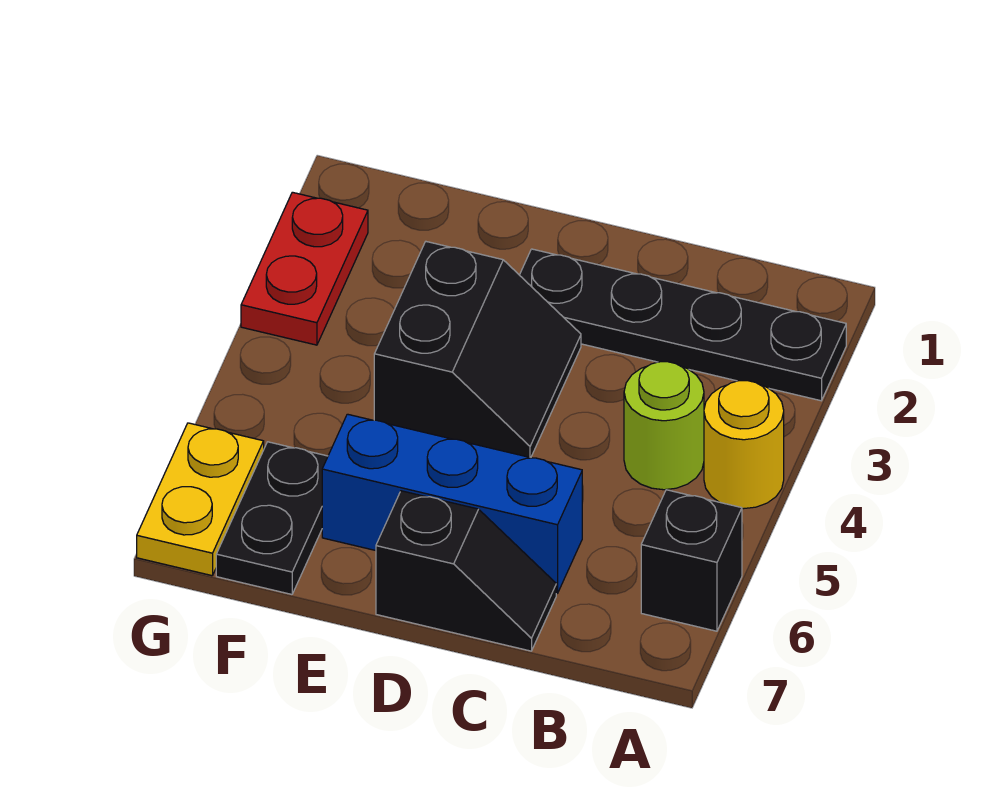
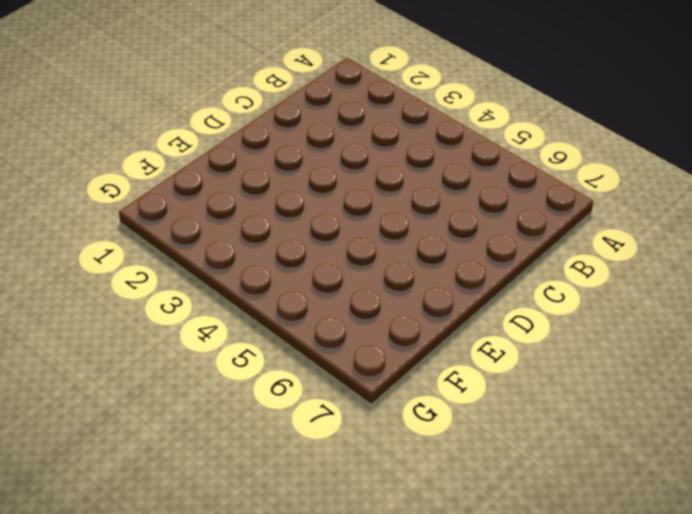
none -> black plate A2:D2 level 1
none -> yellow round brick A4 level 1

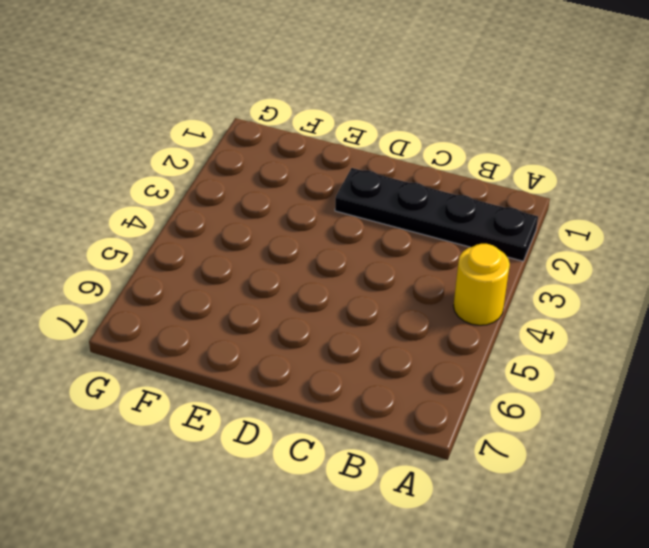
none -> black brick A6 level 1
none -> lime round brick B4 level 1

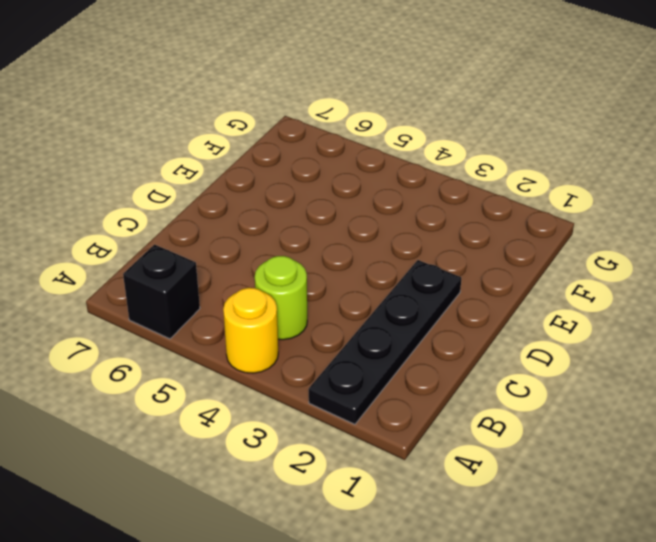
none -> blue brick C6:E6 level 1
none -> black slope C7:D7 level 1 top D

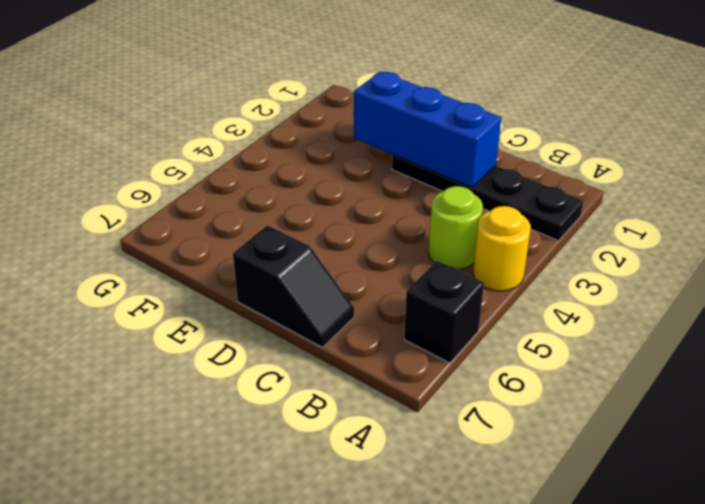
blue brick C2:E2 level 2 -> blue brick C6:E6 level 1
none -> black slope D3:E4 level 1 top E
none -> black plate F6:F7 level 1

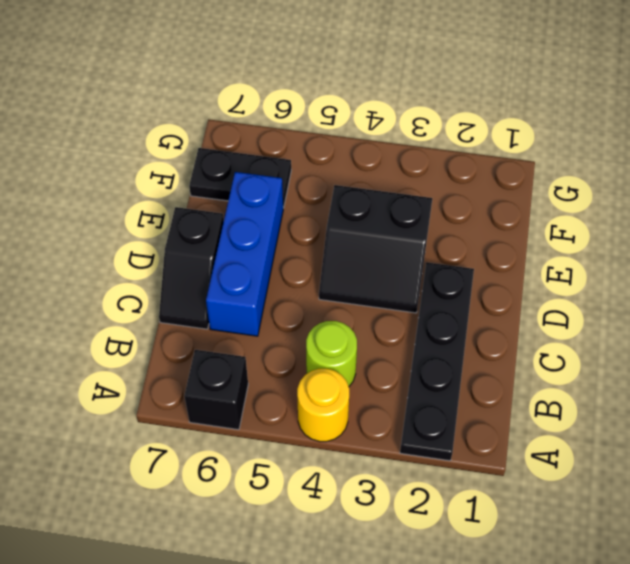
none -> red plate G2:G3 level 1
none -> yellow plate G6:G7 level 1

